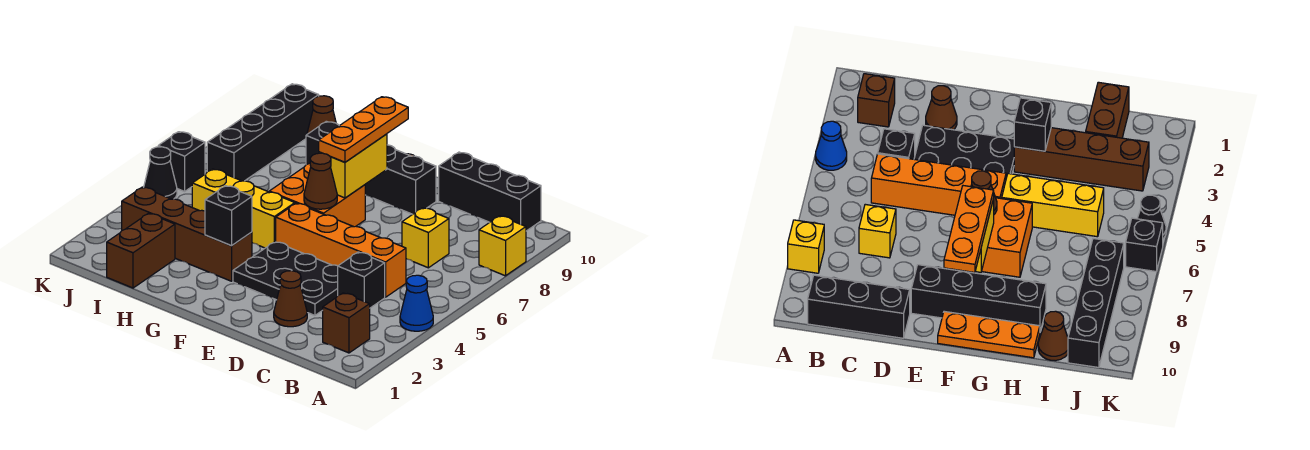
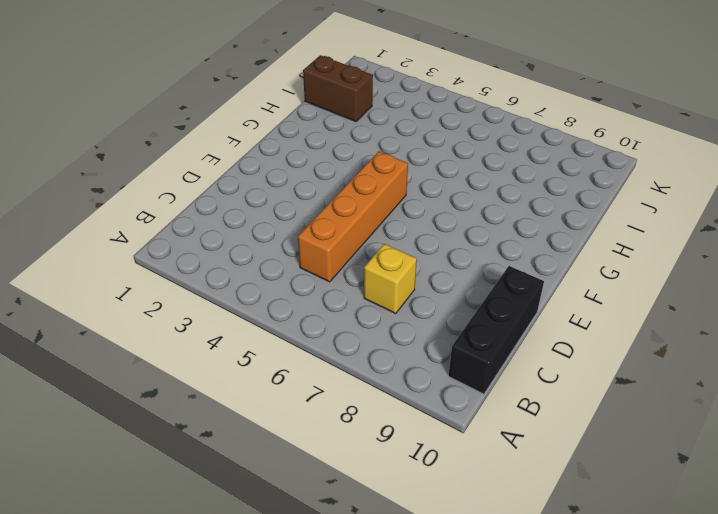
none -> blue cone A4 level 1
none -> yellow brick A8 level 1
none -> brown brick B2 level 1

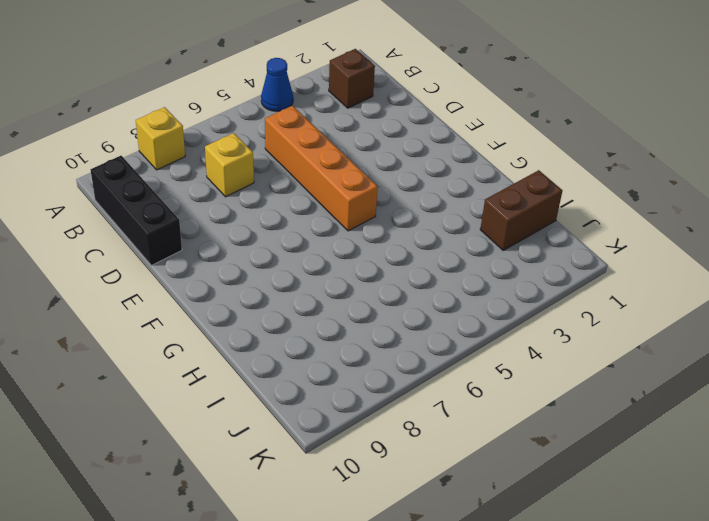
none -> black brick C4 level 1
none -> brown cone D2 level 1
none -> black plate D3:F4 level 1

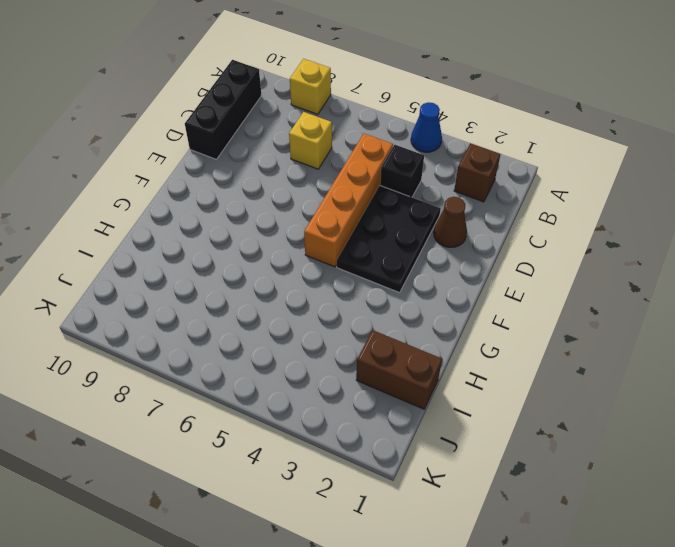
none -> black brick E9:H9 level 1
none -> orange brick F6:G7 level 1
none -> orange plate F10:H10 level 1

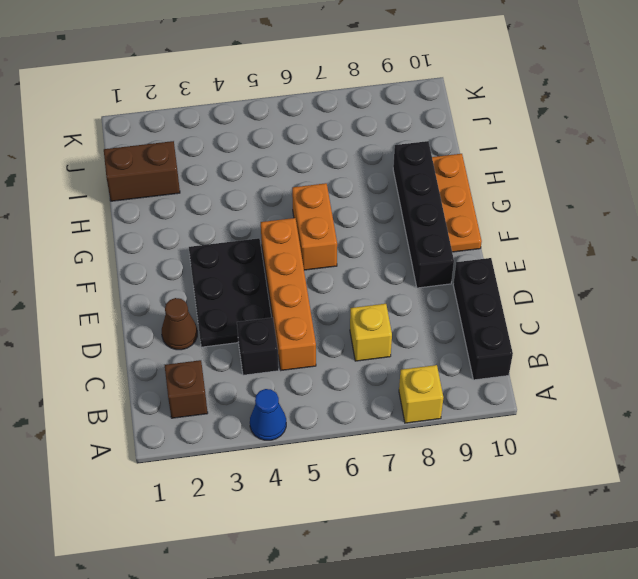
orange brick F6:G6 level 1 -> orange brick F6:G7 level 1
none -> brown brick G3:J3 level 1
none -> yellow brick G5:I5 level 1
none -> brown cone I10 level 1

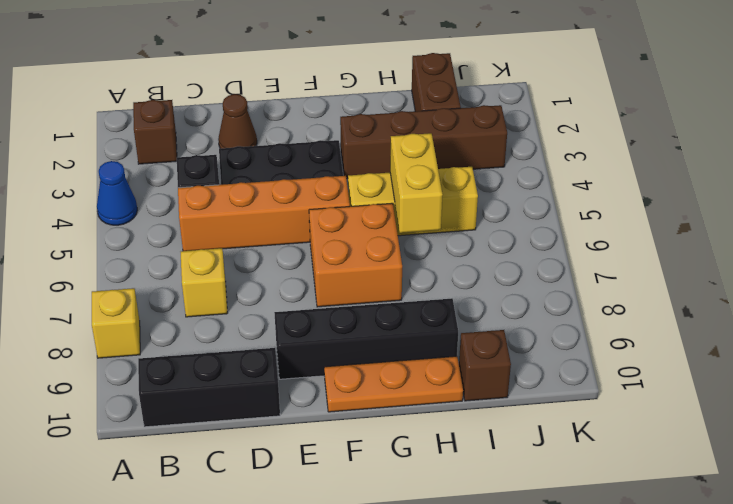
yellow brick H5:H6 level 2 -> yellow brick F7:F8 level 2
brown brick I10 level 1 -> brown cone I10 level 1
none -> black brick J7:J10 level 1
none -> black cone K5 level 1
none -> black brick K6 level 1

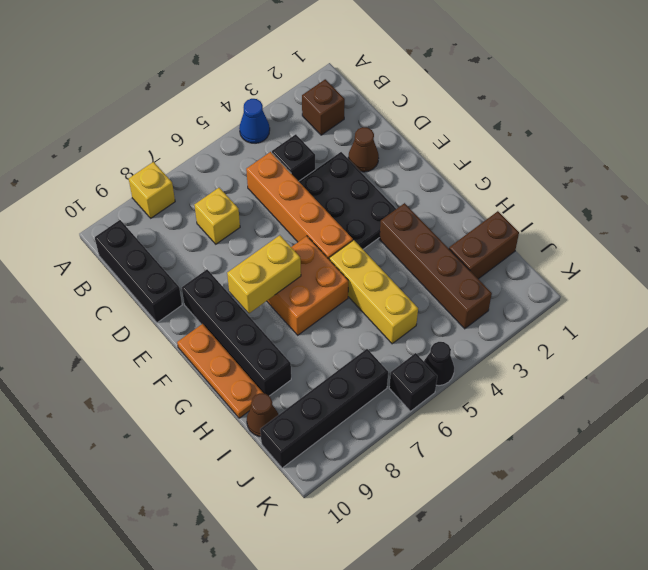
none -> brown cone F6 level 2
none -> black brick G3 level 2
none -> orange plate F7:F9 level 3

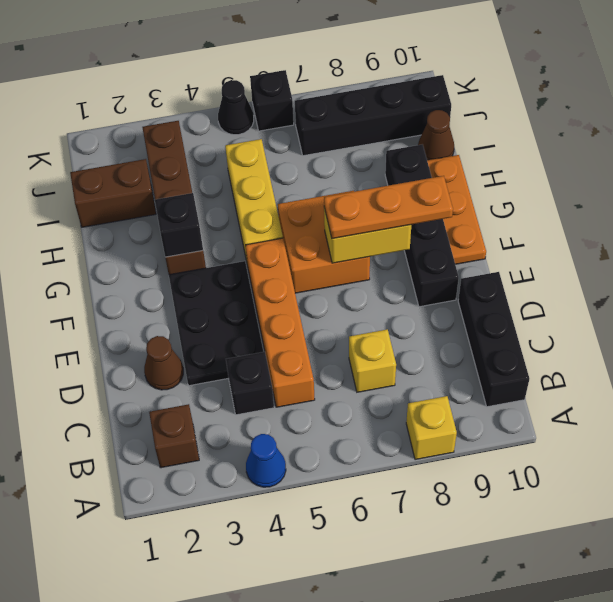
none -> brown cone F6 level 2

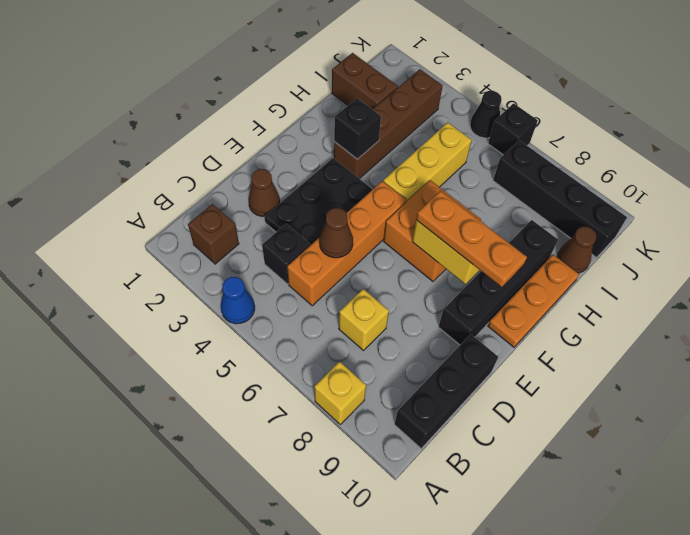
brown cone D5 level 2 -> brown cone F6 level 2

